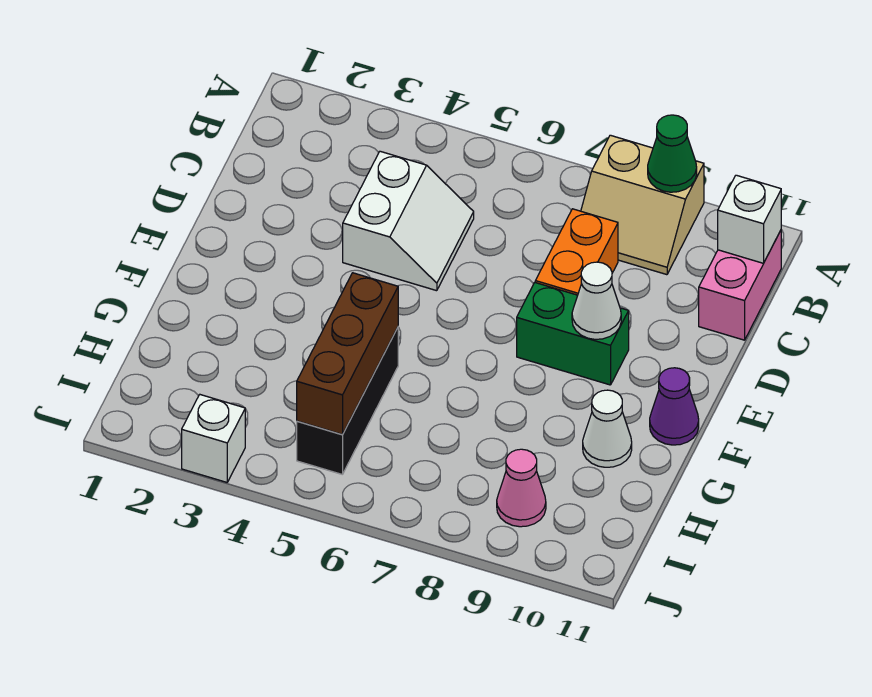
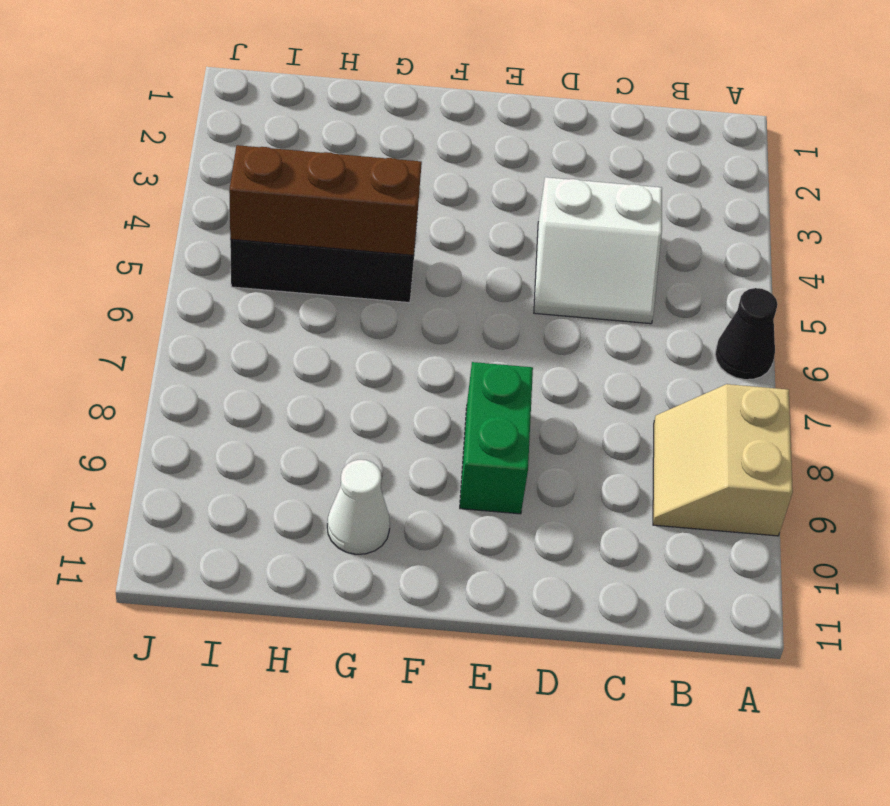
black cone A6 level 1 -> none
none -> pink brick B11:C11 level 1
none -> orange brick C8:D8 level 1
none -> purple cone F11 level 1

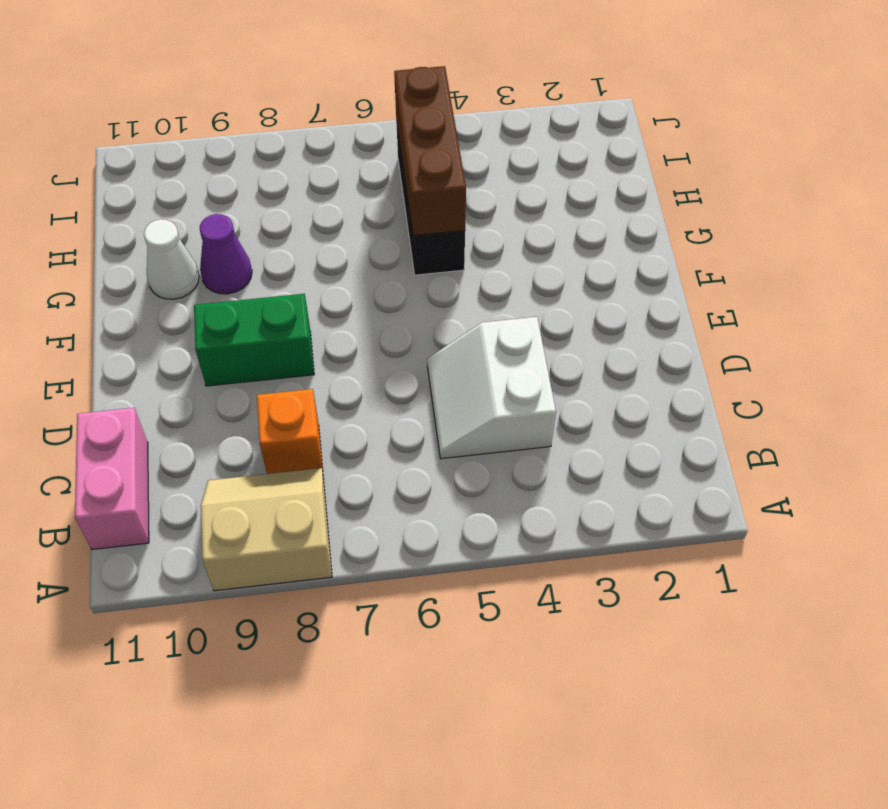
orange brick C8 level 1 -> orange brick C8:D8 level 1
purple cone G9 level 1 -> purple cone F11 level 1
none -> pink cone I9 level 1
none -> white brick J3 level 1
none -> green cone A9 level 2

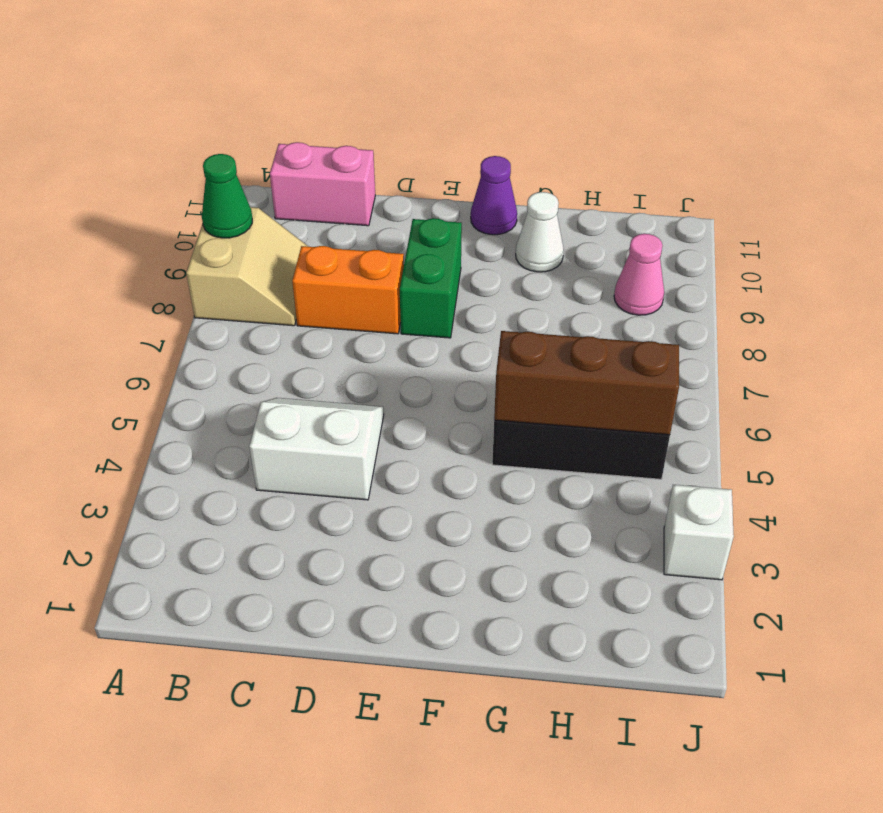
none -> white brick B11 level 2
none -> white cone E9 level 2

